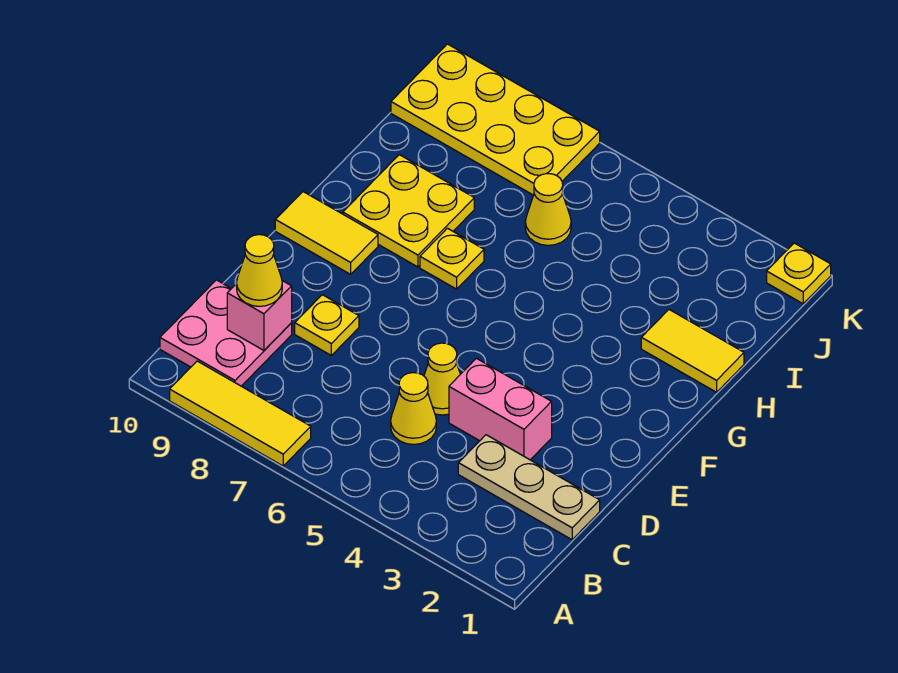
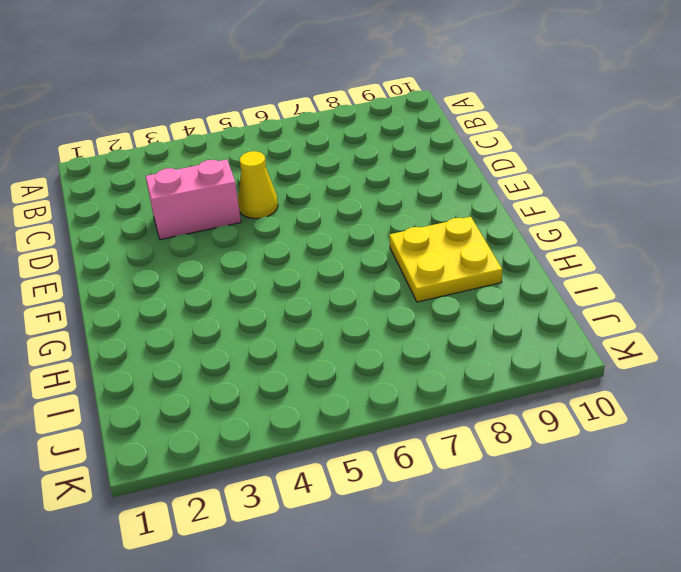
none -> yellow tile A7:A9 level 1
none -> pink plate B9:C10 level 1
none -> tan plate C1:C3 level 1

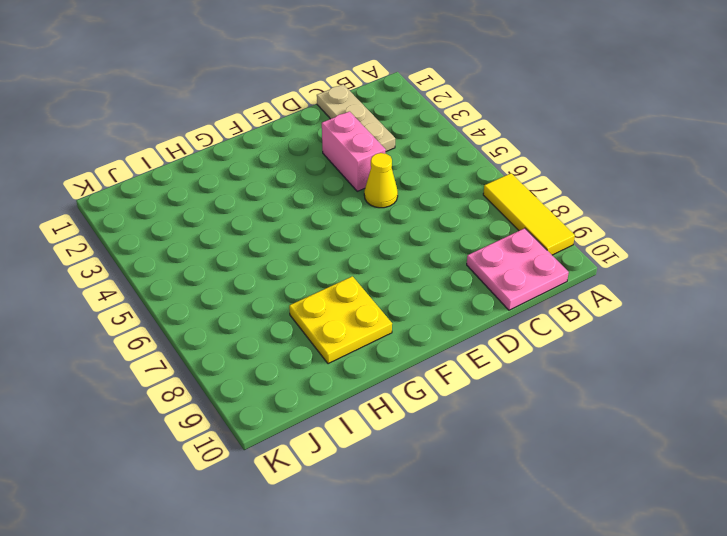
none -> yellow cone C5 level 1
none -> yellow plate D8 level 1
none -> yellow tile F9:F10 level 1

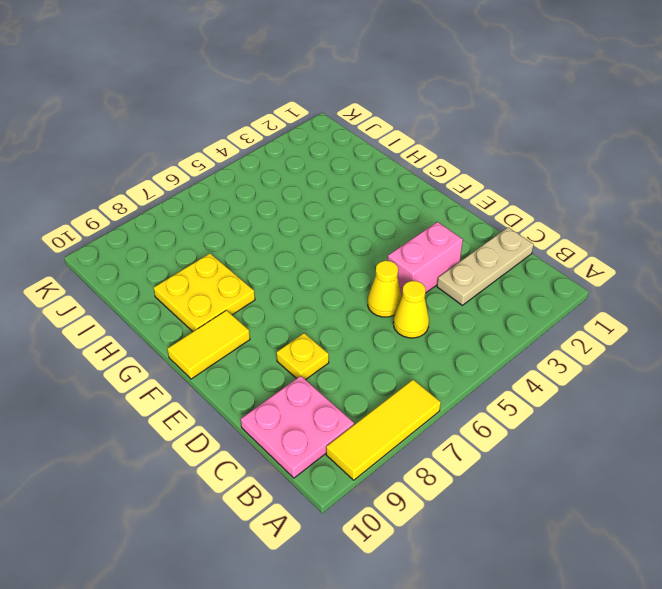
none -> yellow plate G7 level 1
none -> yellow tile H1:H2 level 1
none -> yellow cone I6 level 1

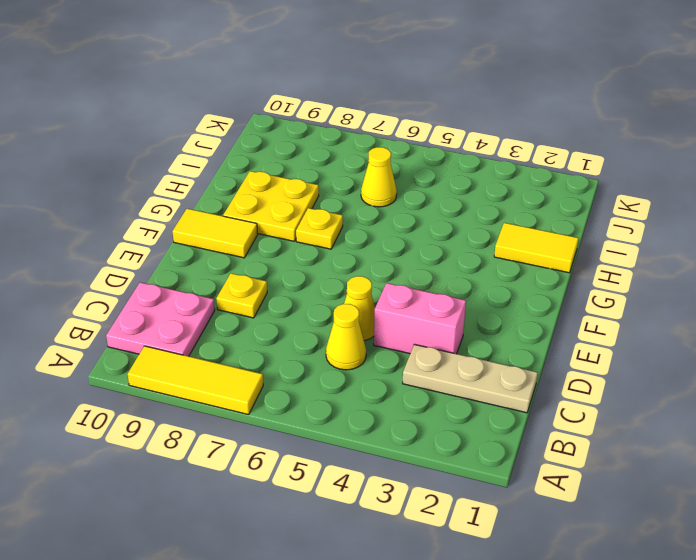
none -> yellow plate J7:K10 level 1
none -> yellow plate K1 level 1
none -> pink brick C9 level 2

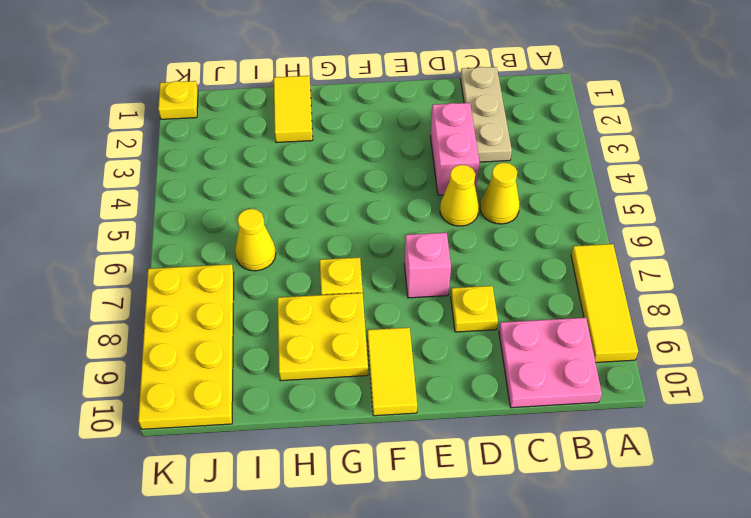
pink brick E7 level 1 -> pink brick C9 level 2
none -> yellow cone C9 level 3

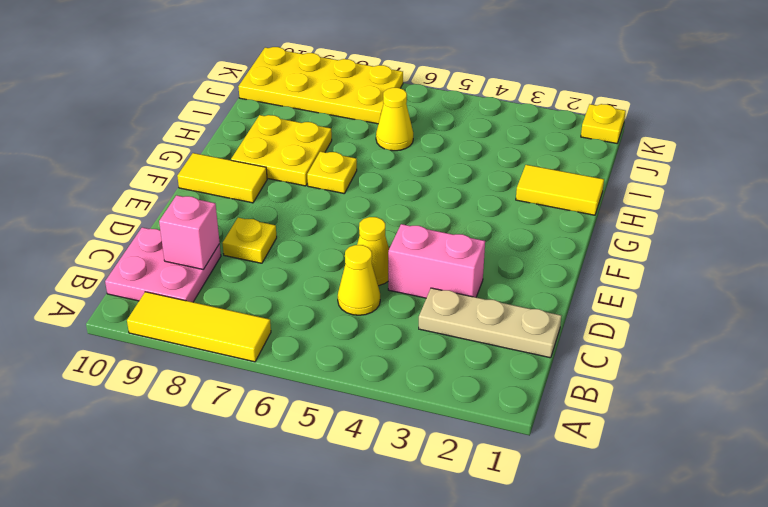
none -> yellow cone C9 level 3

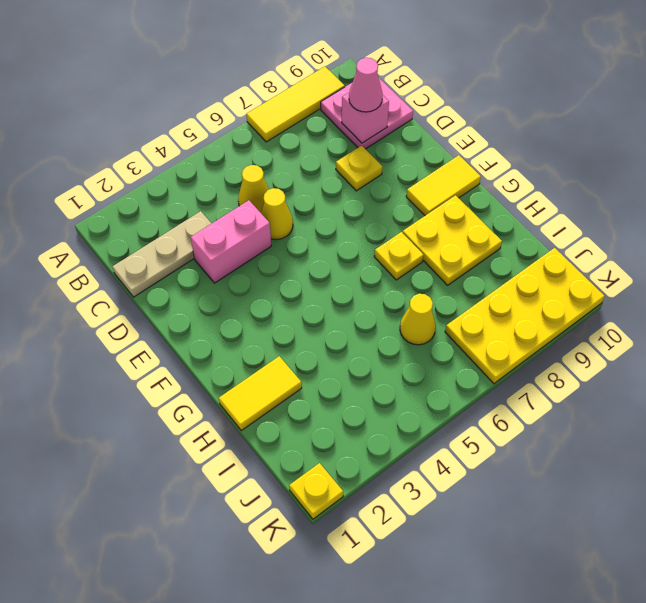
pink cone C9 level 3 -> yellow cone C9 level 3

